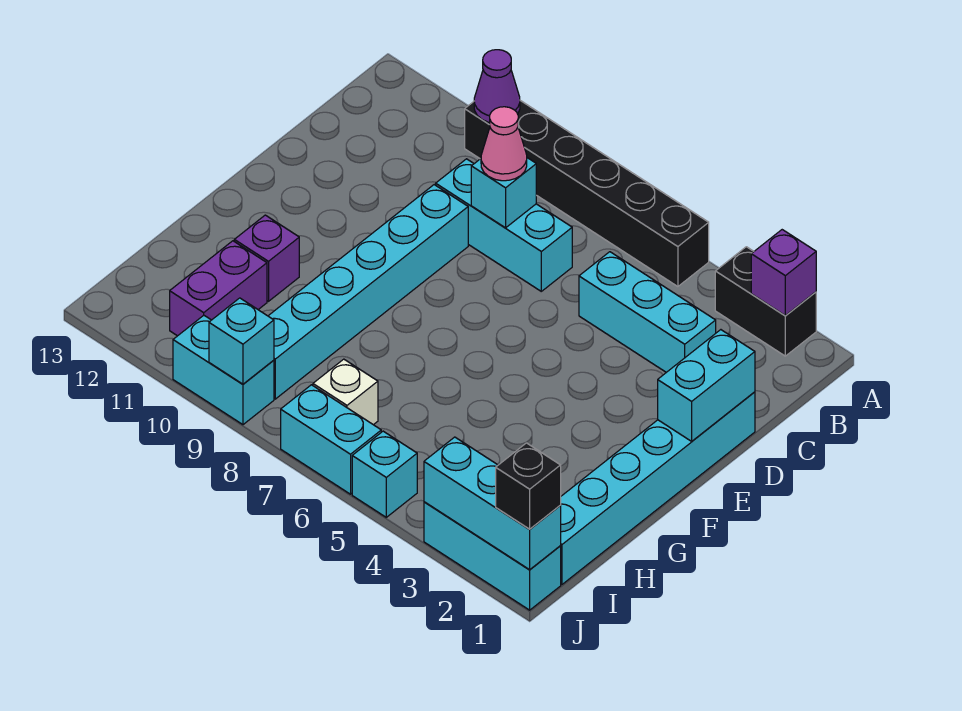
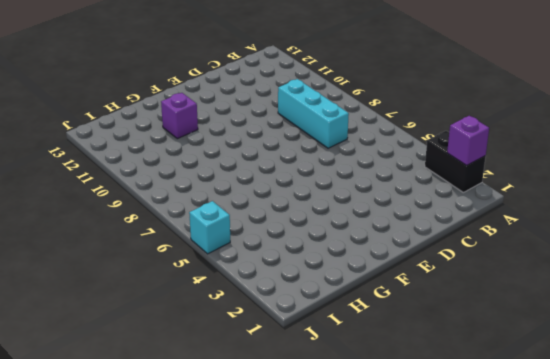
none -> black brick A5:A10 level 1
none -> cyan brick C3:C5 level 1
none -> cyan brick D1:I1 level 1

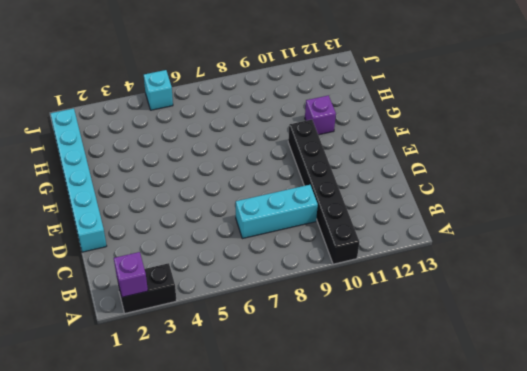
black brick A10:F10 level 1 -> black brick A5:A10 level 1
none -> cyan brick C3:C5 level 1
none -> cyan brick D9:I9 level 1
none -> purple brick H11:I11 level 1

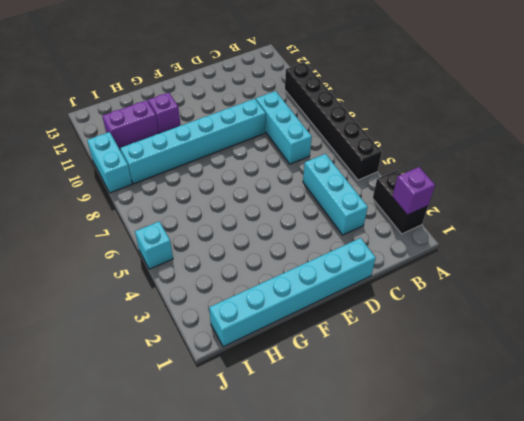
none -> white brick I7 level 1
none -> cyan brick J1:J3 level 1
none -> cyan brick J6:J7 level 1

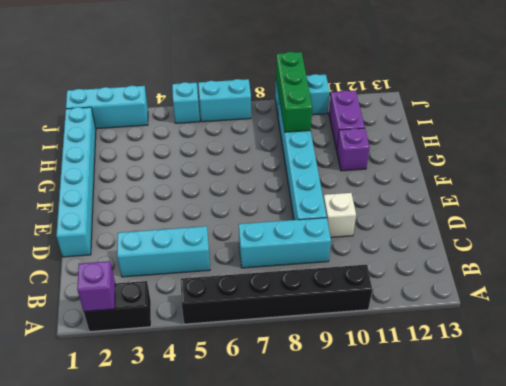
white brick D10 level 1 -> white brick I7 level 1
green brick H9:J9 level 2 -> cyan brick J9 level 2
none -> purple cone A10 level 2
none -> cyan brick C8 level 2
none -> cyan brick D1:E1 level 2

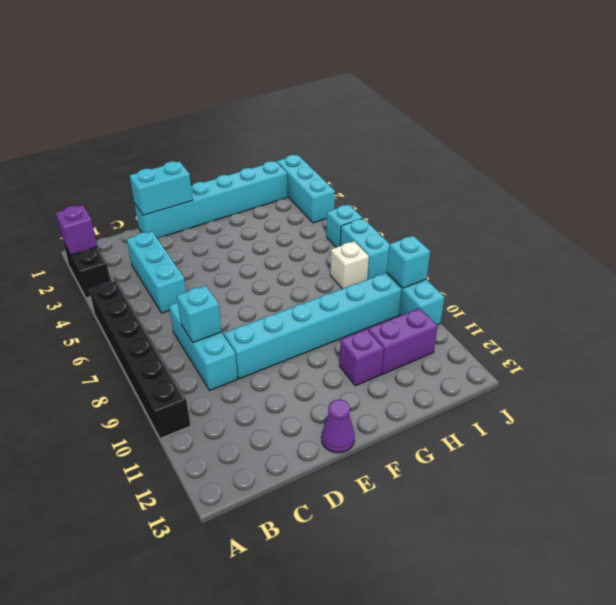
purple cone E13 level 1 -> purple cone A10 level 2
none -> cyan brick J1:J3 level 2
none -> pink cone C8 level 3
none -> black brick J1 level 3

